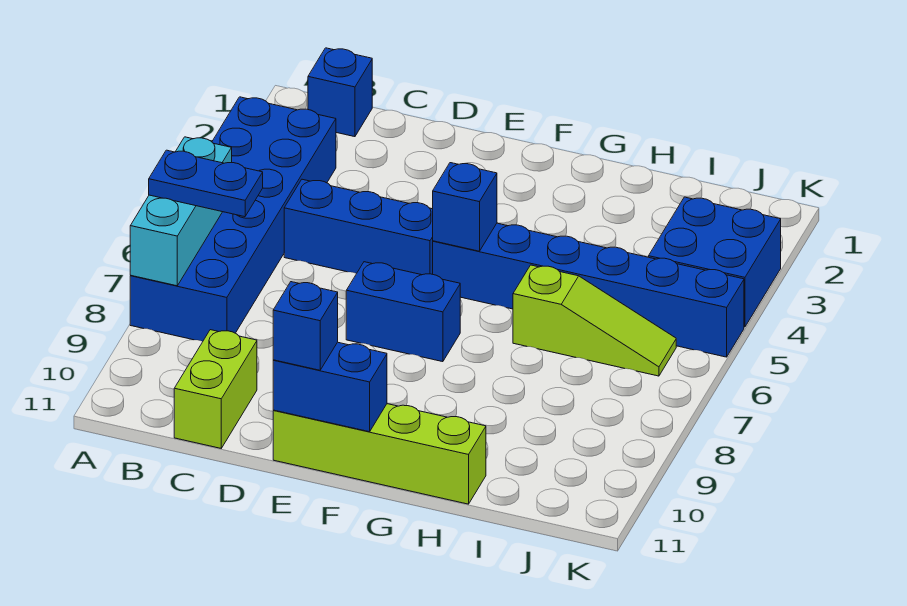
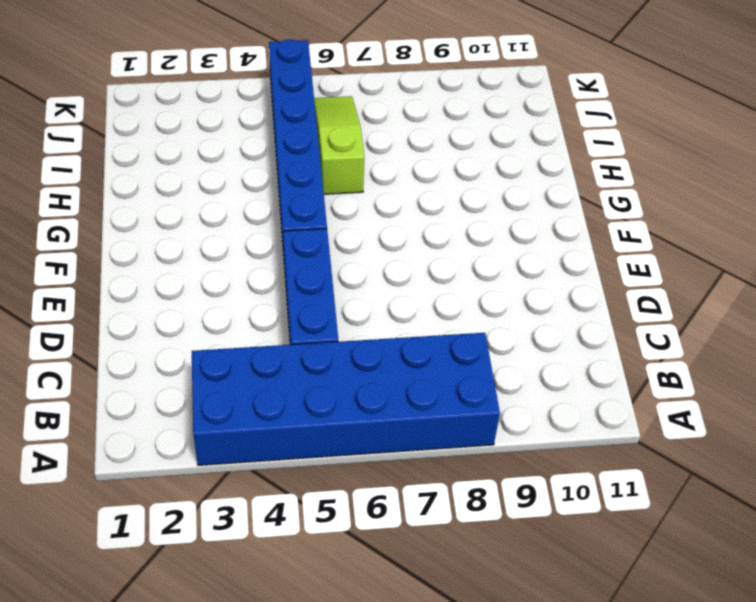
none -> blue brick B1 level 1
none -> lime brick C10:C11 level 1
none -> blue brick E7:F7 level 1

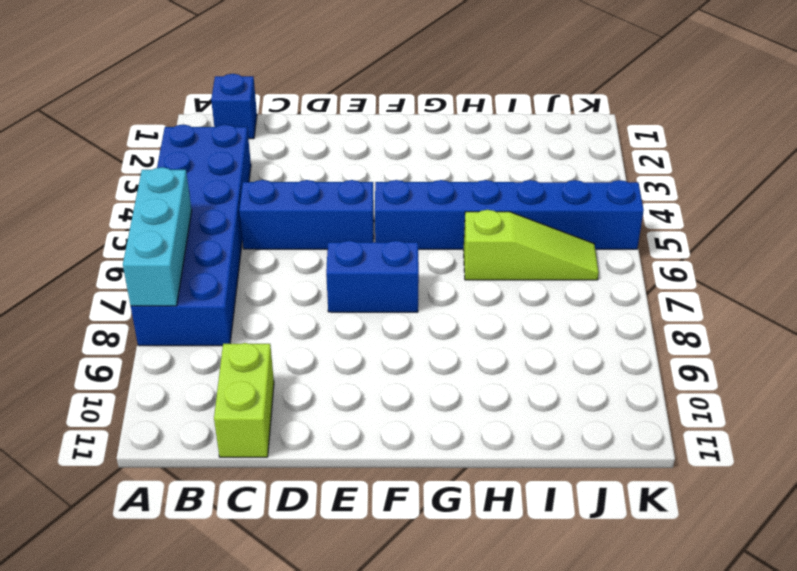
none -> lime brick E11:H11 level 1
none -> blue brick J3:K4 level 1
none -> blue brick E11:F11 level 2

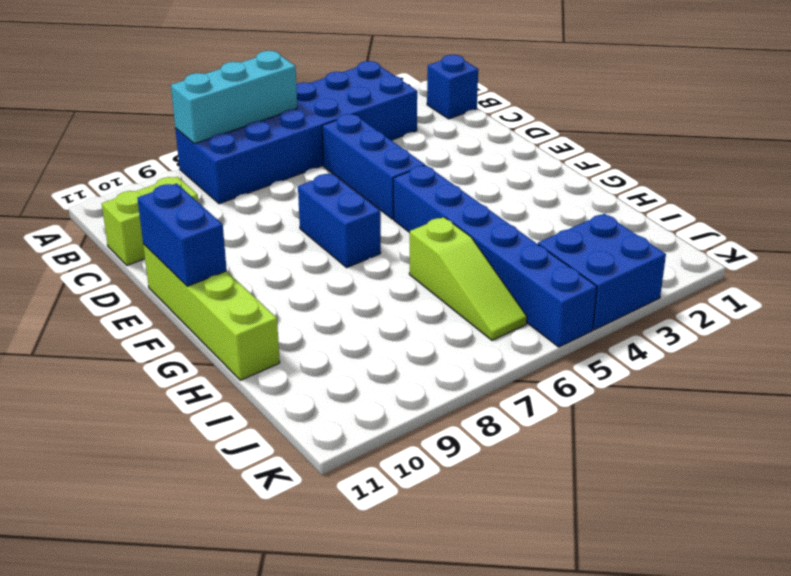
none -> blue brick F5 level 2
none -> blue plate A7:B7 level 3
none -> blue brick E11 level 3

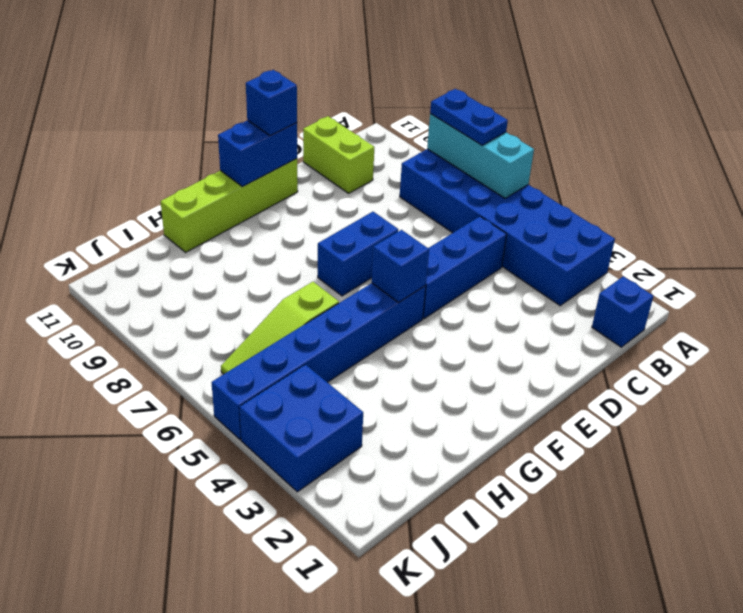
blue plate A7:A8 level 3 -> blue plate A7:B7 level 3

